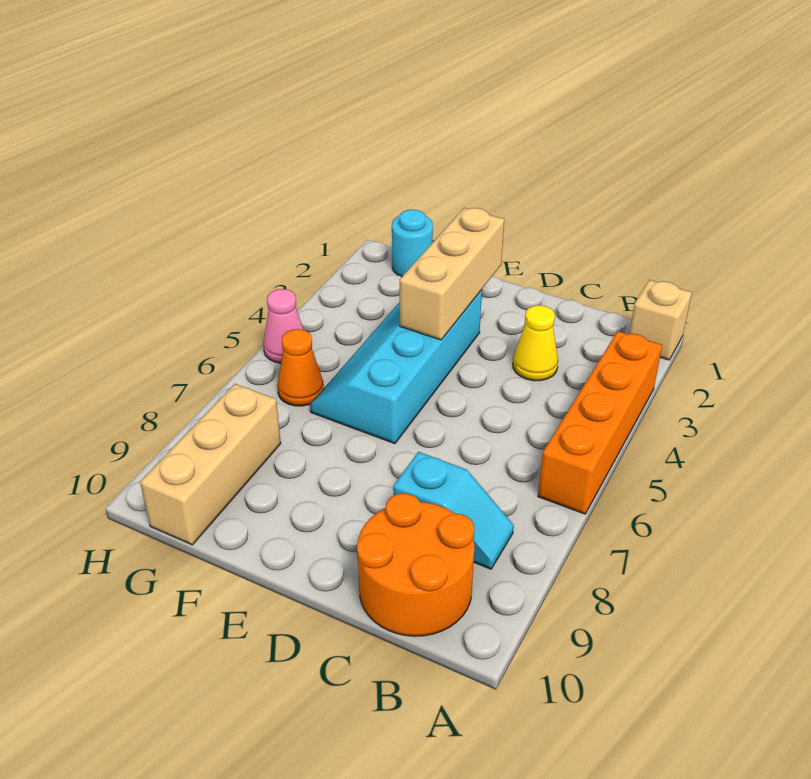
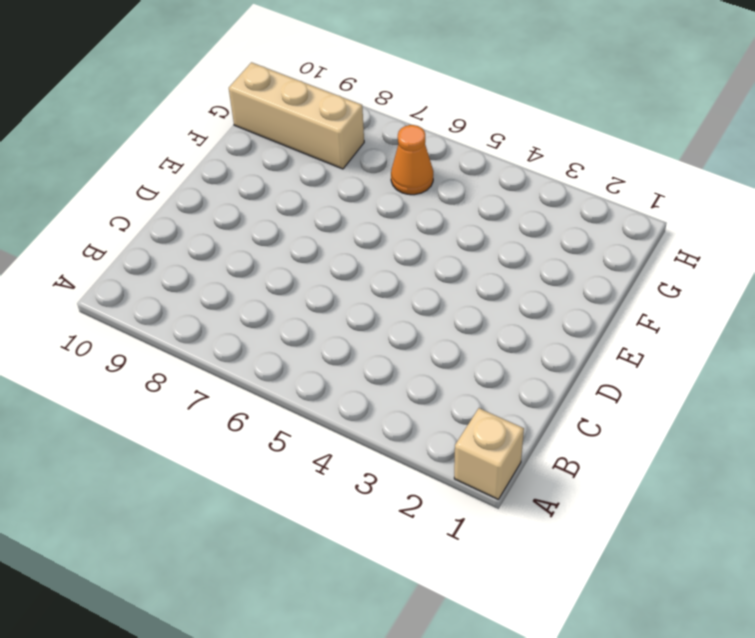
none -> orange brick A3:A6 level 1
none -> cyan slope B8:C8 level 1 top C

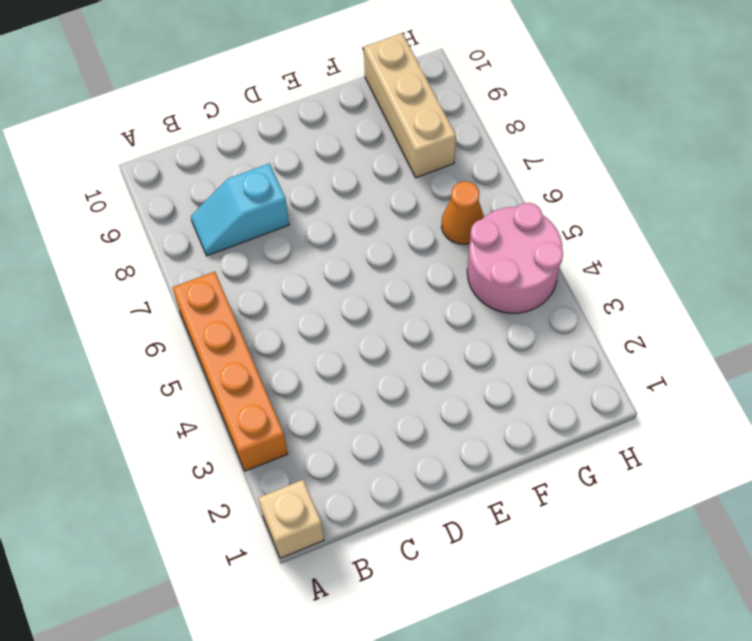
pink round brick G4:H5 level 1 -> pink cone H5 level 1
none -> orange round brick B9:C10 level 1
none -> yellow cone C3 level 1

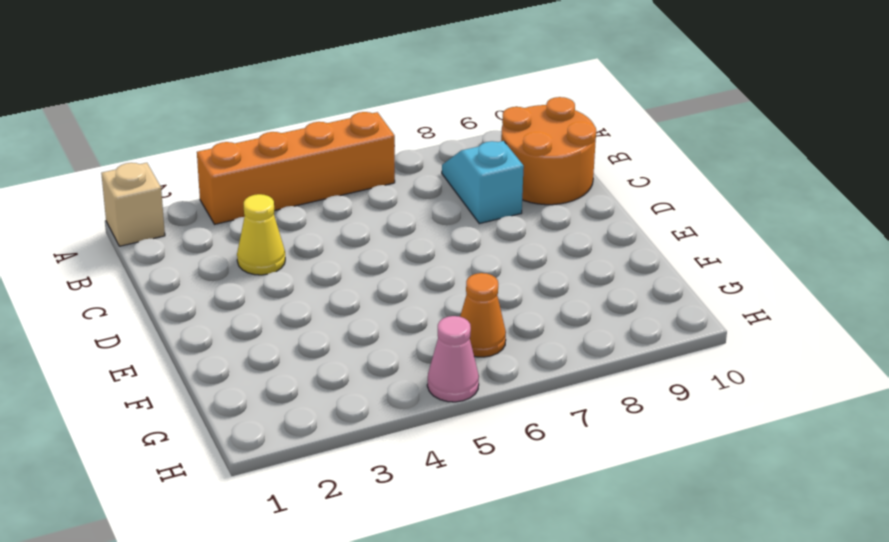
none -> cyan slope E3:F6 level 1 top E
none -> cyan round brick G1 level 1

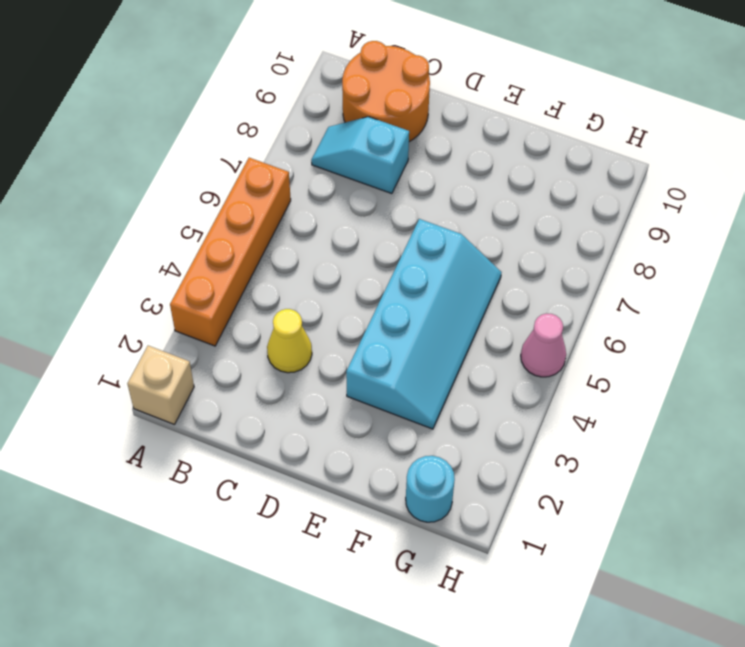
none -> orange cone G6 level 1
none -> tan brick G8:G10 level 1

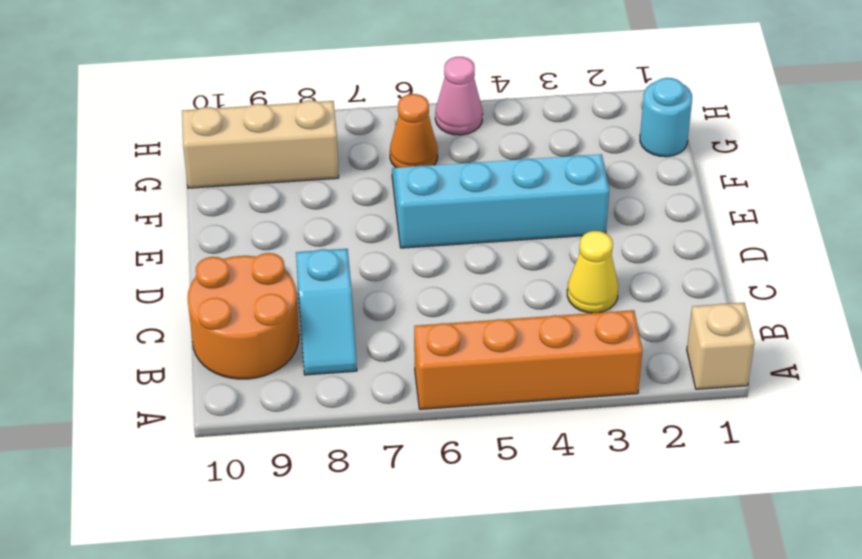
none -> tan brick E2:E4 level 2

